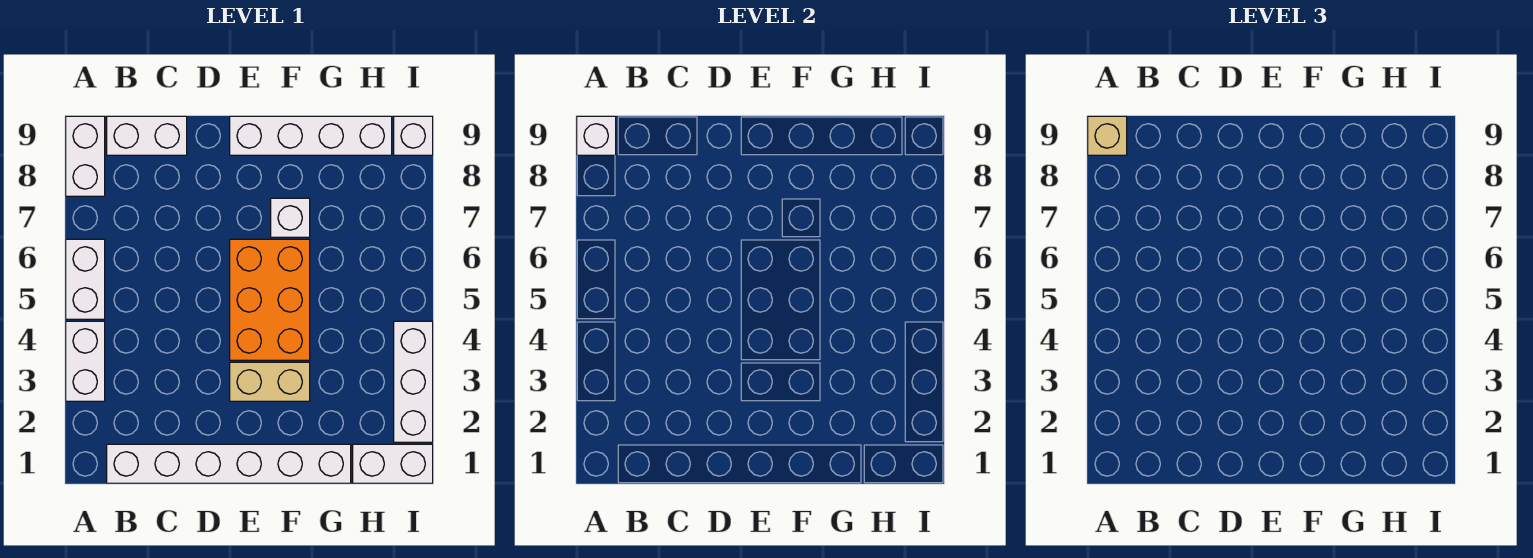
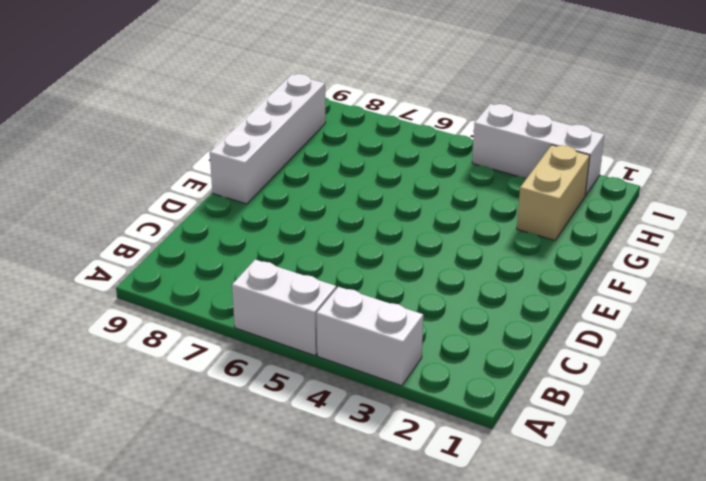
tan brick G2:H2 level 1 -> tan brick E3:F3 level 1
none -> white brick A8:A9 level 1
none -> white brick B1:G1 level 1
none -> white brick B9:C9 level 1

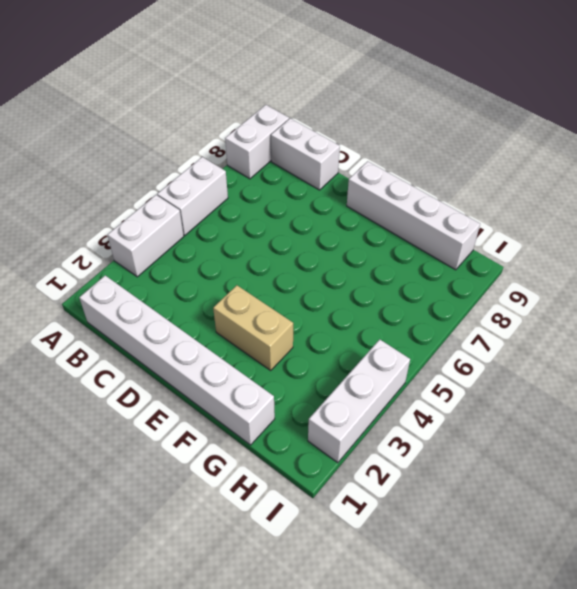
none -> orange brick E4:F6 level 1
none -> white brick F7 level 1
none -> white brick H1:I1 level 1

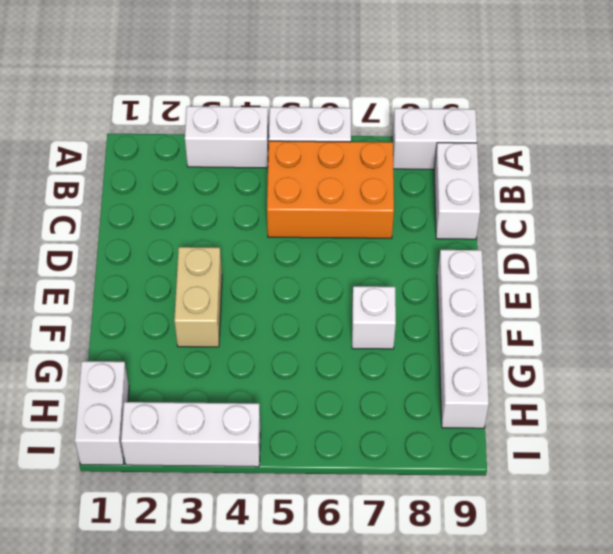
orange brick B5:C7 level 1 -> orange brick E4:F6 level 1
none -> white brick B1:G1 level 1
none -> white brick I9 level 1
none -> white brick A9 level 2

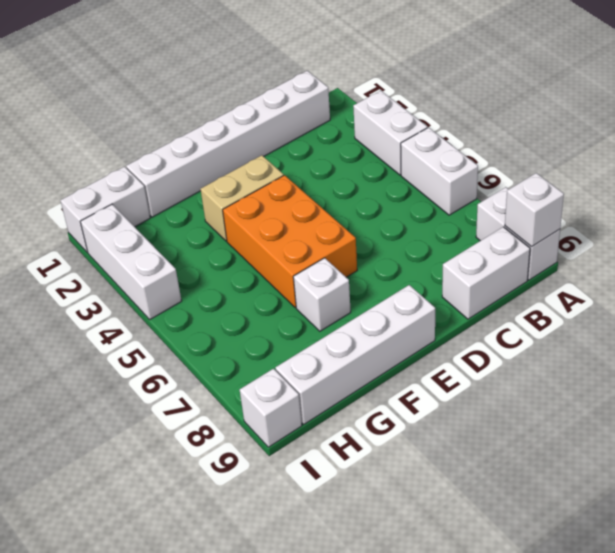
none -> tan brick A9 level 3

